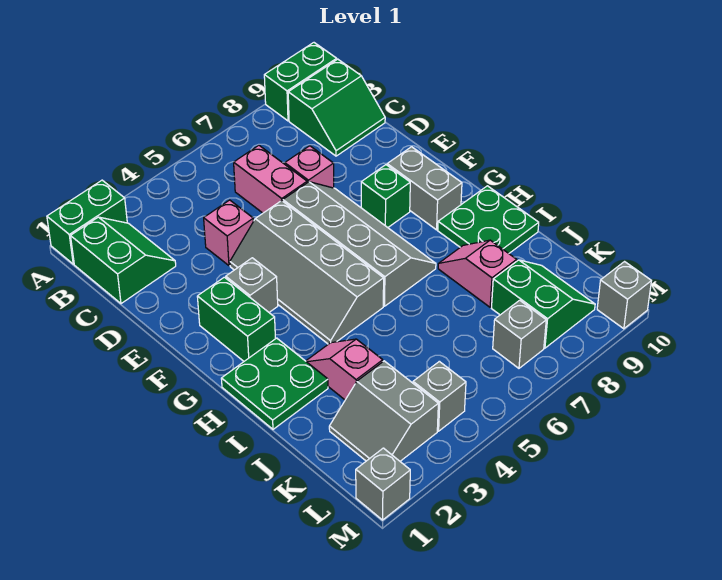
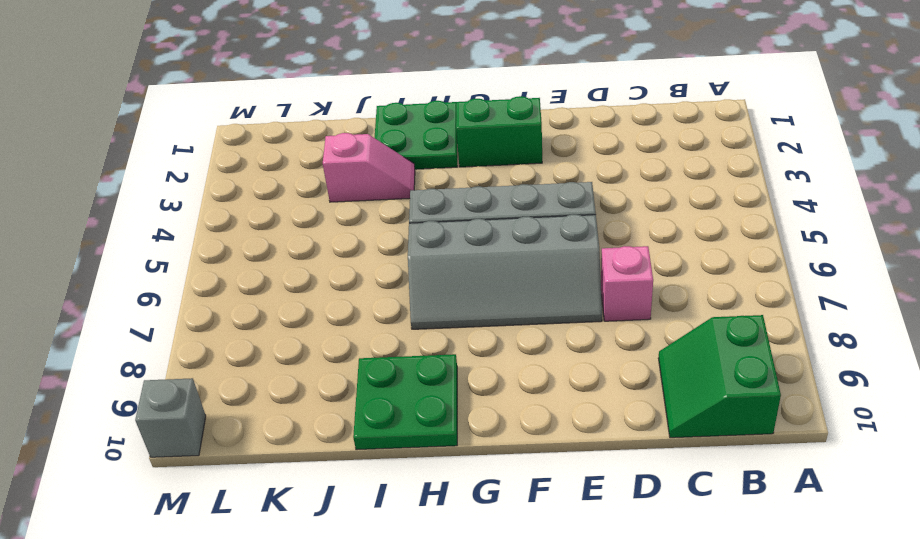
none -> green brick A1:A2 level 1
none -> green brick A9:A10 level 1
none -> green slope B1:C2 level 1 top 1

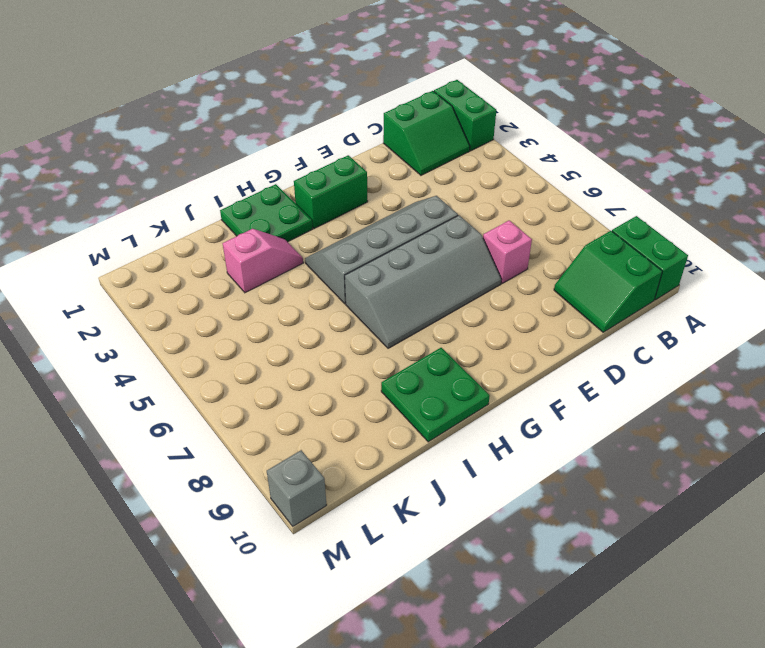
none -> pink brick C6:D6 level 1
none -> pink brick D4 level 1
none -> grey brick F3 level 1

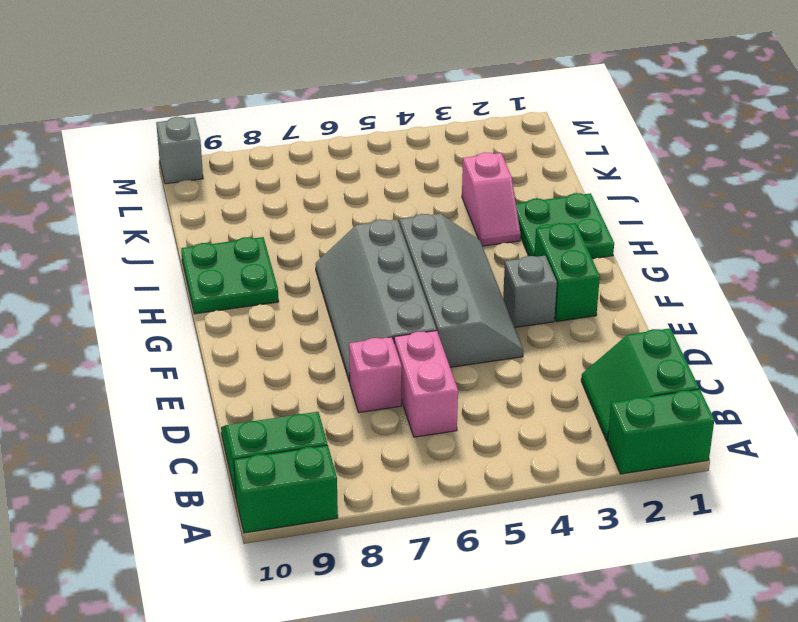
none -> pink brick D4 level 1
none -> green brick F8 level 1
none -> grey brick F9:G9 level 1

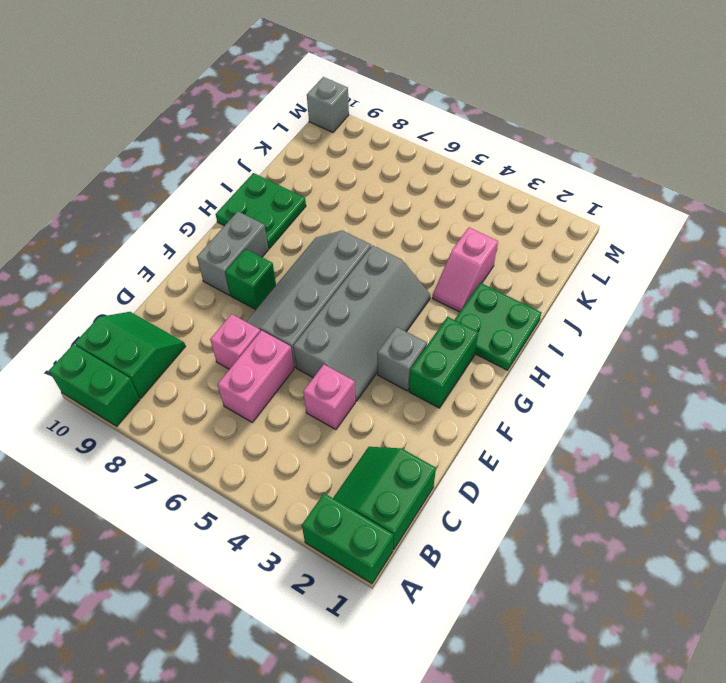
none -> pink slope I8:J8 level 1 top J
none -> grey slope K2:L3 level 1 top 3
none -> green slope K8:L9 level 1 top 8

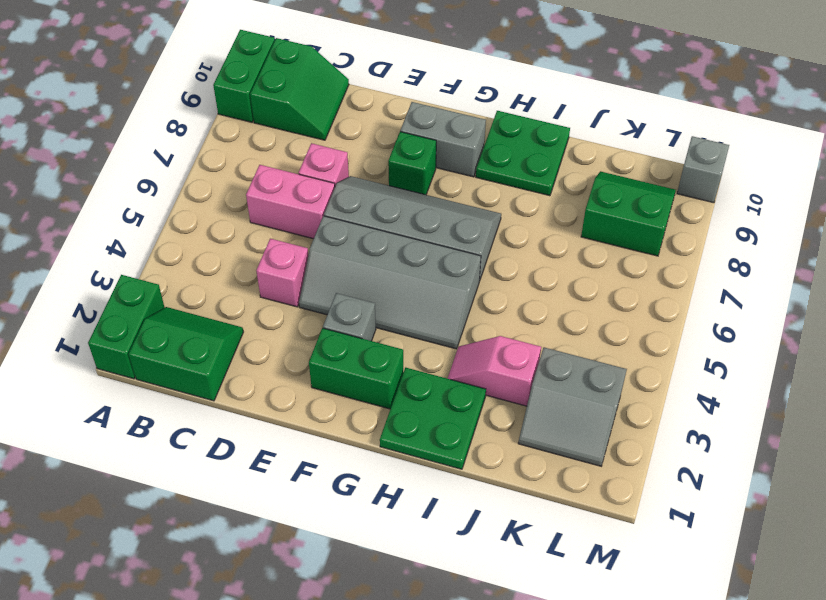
none -> pink slope I8:J8 level 1 top J
none -> grey brick L4 level 1
none -> grey brick L7 level 1

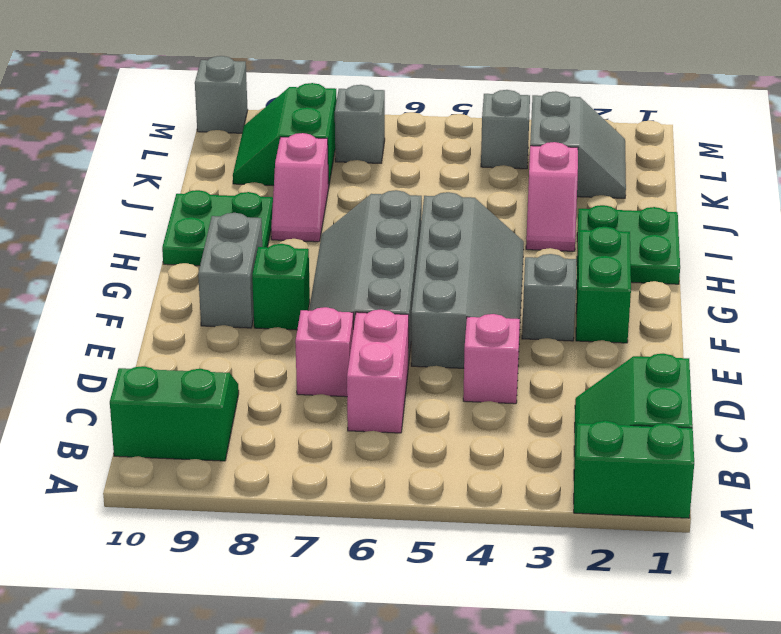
none -> green brick A9:A10 level 1
none -> grey brick M1 level 1

